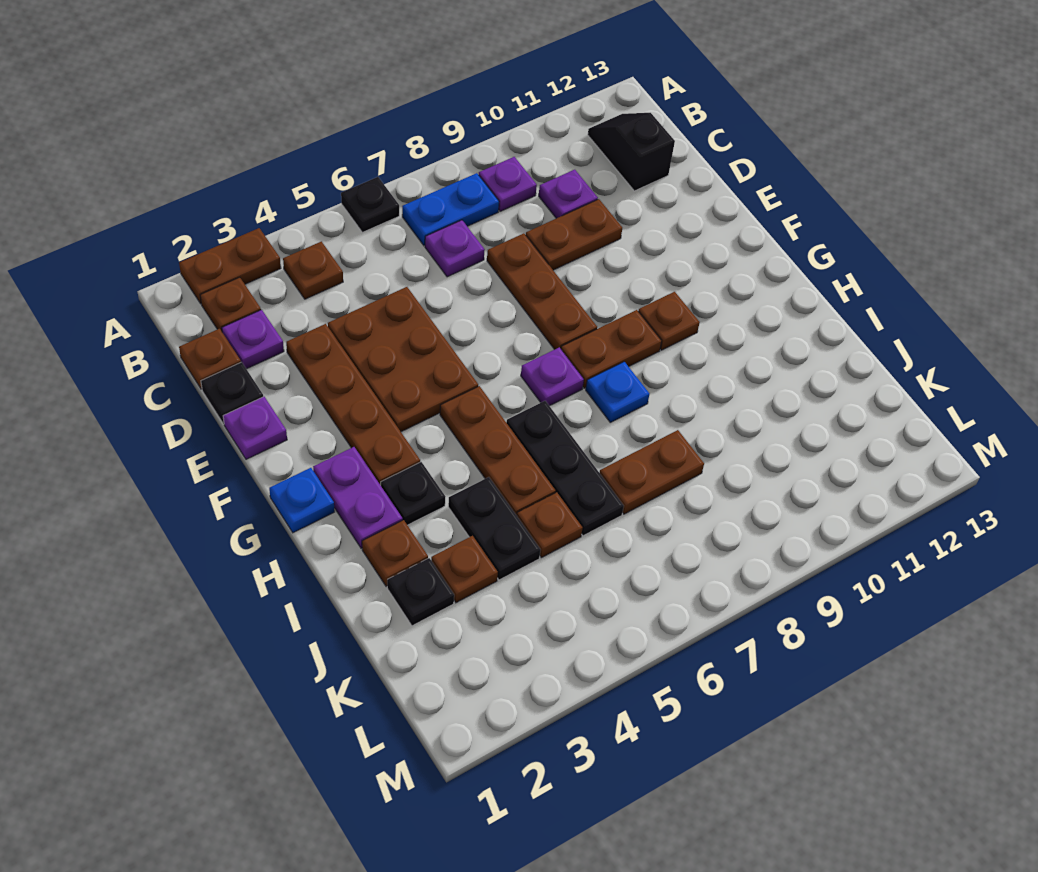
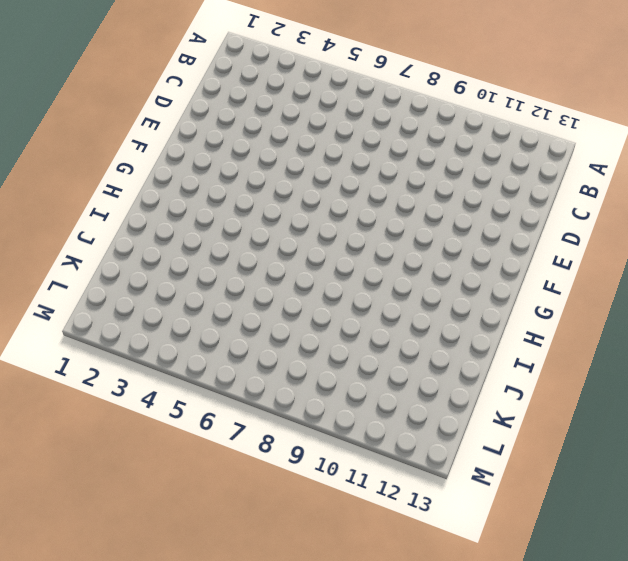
none -> brown plate A2:A3 level 1
none -> black plate A6 level 1
none -> brown plate B2 level 1
none -> brown plate B4 level 1

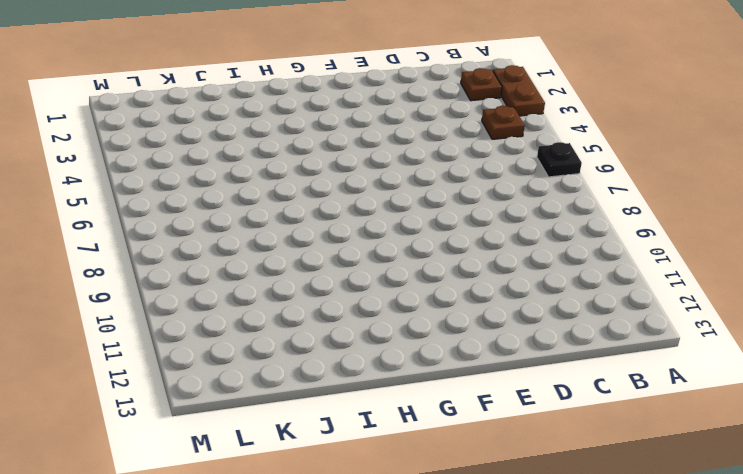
none -> blue plate B7:B8 level 1
none -> purple plate B9 level 1
none -> black slope B12:C12 level 1 top C
none -> brown plate C1 level 1

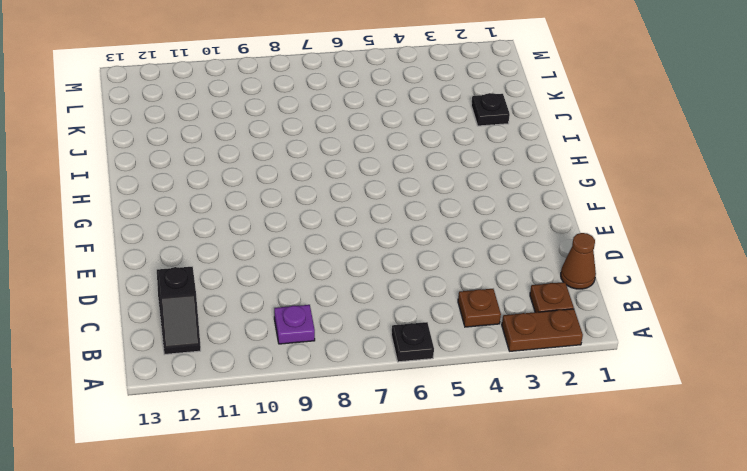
brown cone C1 level 1 -> brown plate C1 level 1
none -> blue plate B7:B8 level 1
none -> purple plate C2 level 1
none -> purple plate C7 level 1
none -> purple plate C10 level 1

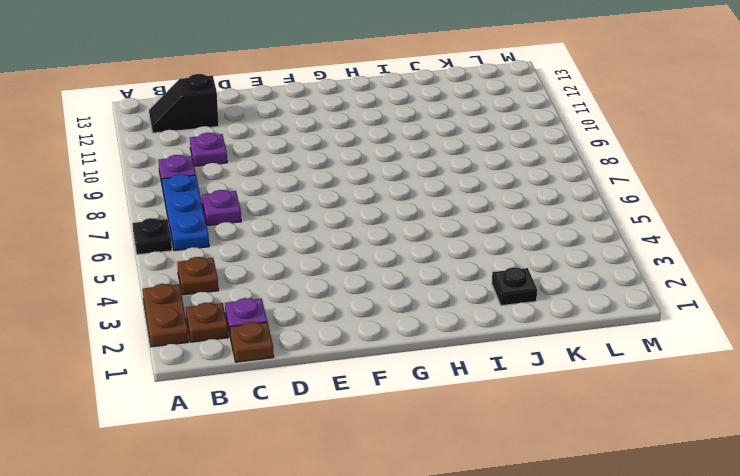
blue plate B6:B8 level 1 -> blue plate B7:B8 level 1
none -> black plate D1 level 1
none -> brown plate D3:G3 level 1
none -> brown plate D4:F5 level 1
none -> brown plate D8:F8 level 1

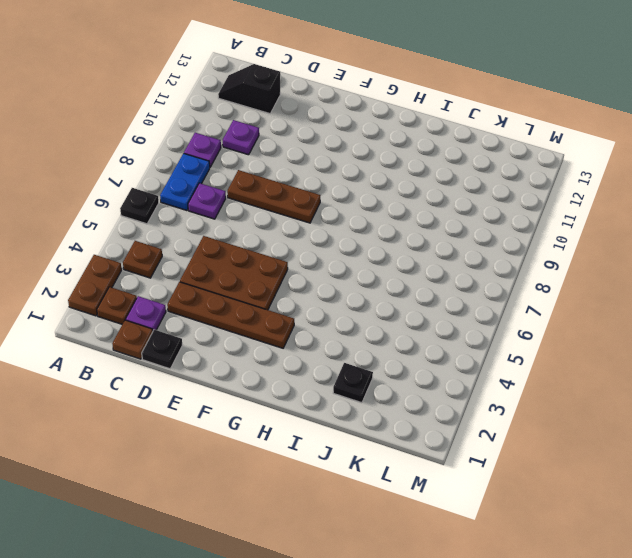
none -> brown plate D9:D10 level 1
none -> purple plate E1 level 1
none -> blue plate G1 level 1
none -> purple plate G2:H2 level 1

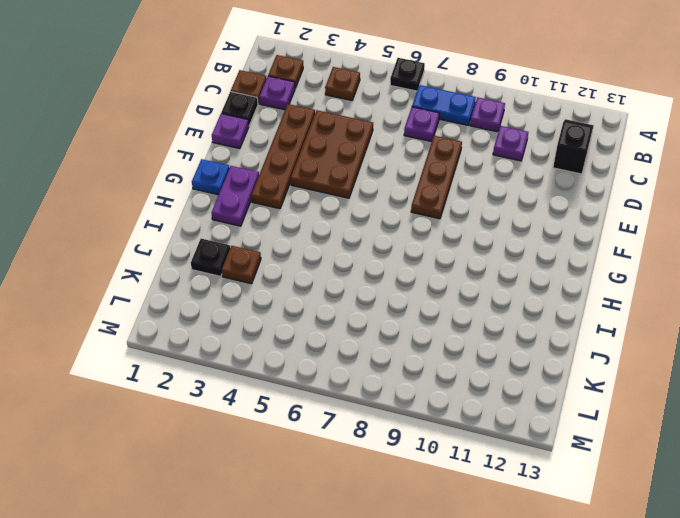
none -> brown plate A2:A3 level 1
none -> brown plate D9:D10 level 1
none -> brown plate G5:I5 level 1
none -> purple plate G7 level 1

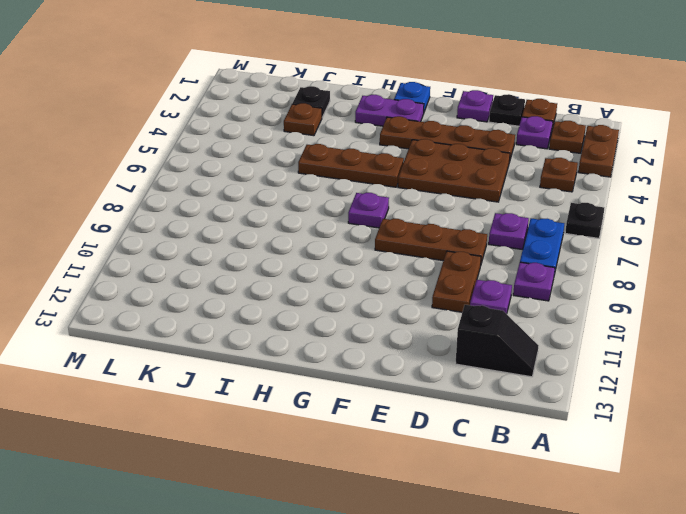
none -> brown plate G8:G9 level 1
none -> brown plate G10 level 1
none -> black plate H3 level 1
none -> black plate H6:J6 level 1

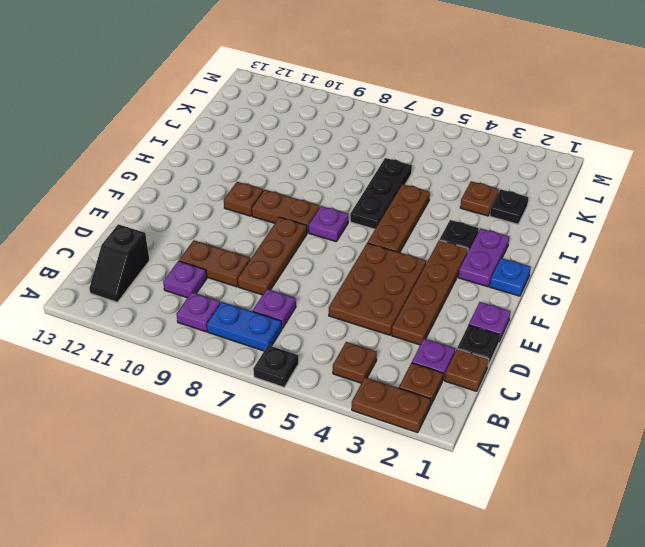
none -> blue plate H8 level 1
none -> brown plate I2 level 1
none -> black plate I4:J4 level 1
none -> brown plate J5 level 1

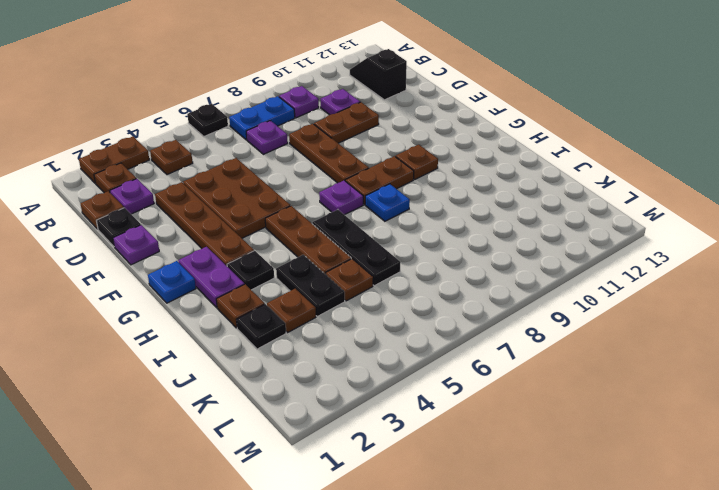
none -> brown plate J7:J8 level 1

